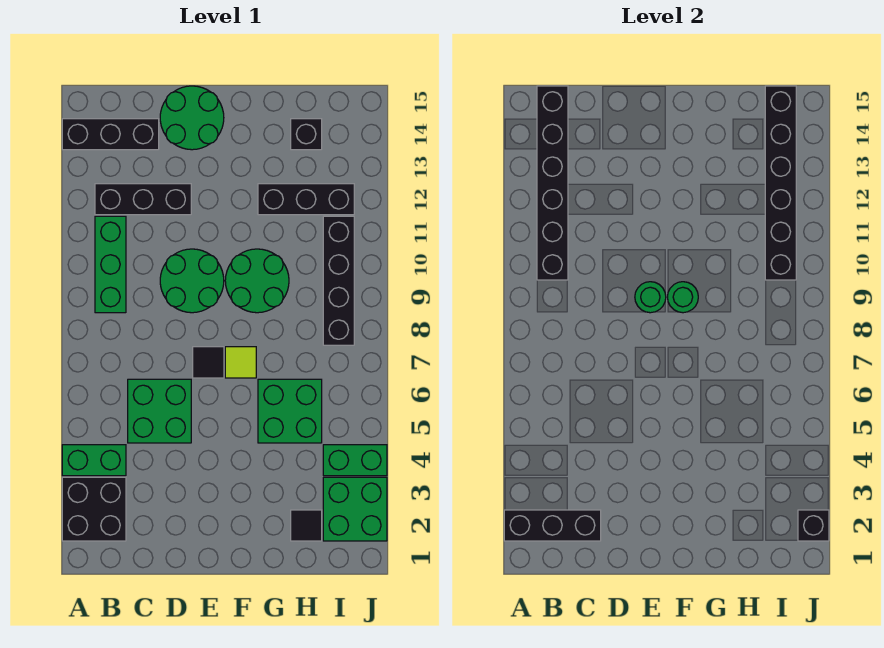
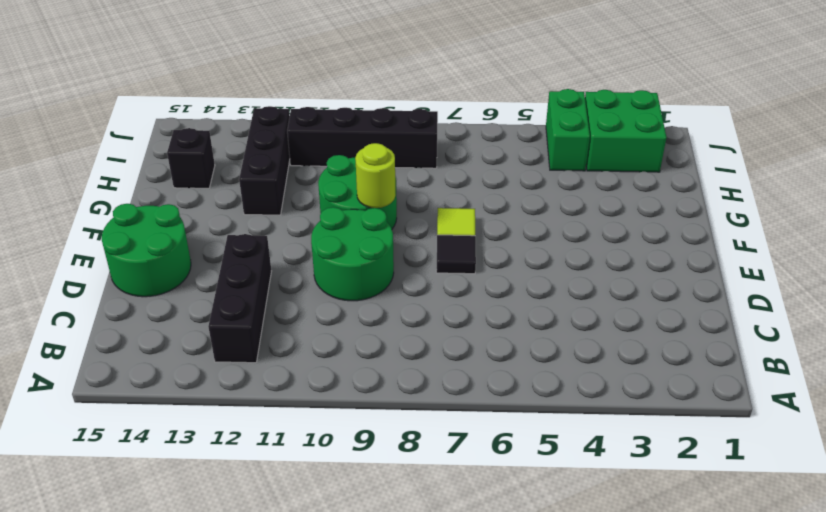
lime round brick F9 level 2 -> green round brick F9 level 2
none -> black brick A2:B3 level 1
none -> green brick A4:B4 level 1
none -> black brick A14:C14 level 1

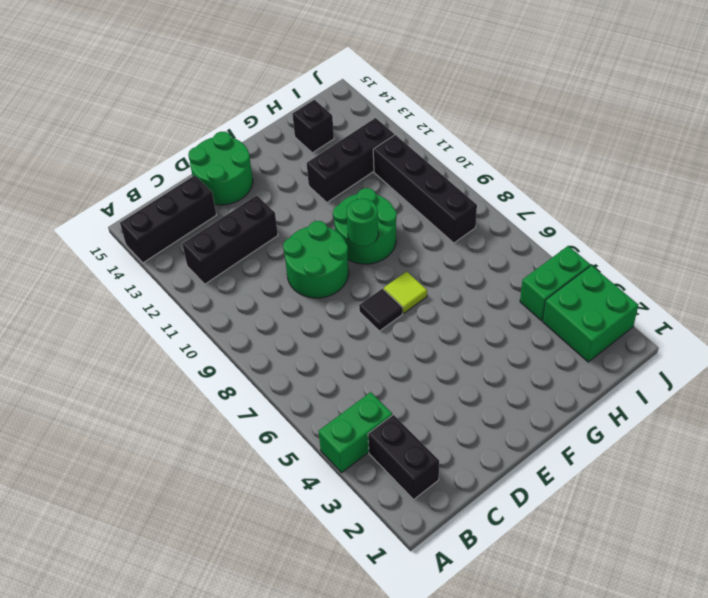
black brick B2:B3 level 1 -> black brick A2:B3 level 1
none -> green brick B9:B11 level 1
none -> green brick C5:D6 level 1
none -> green brick G5:H6 level 1

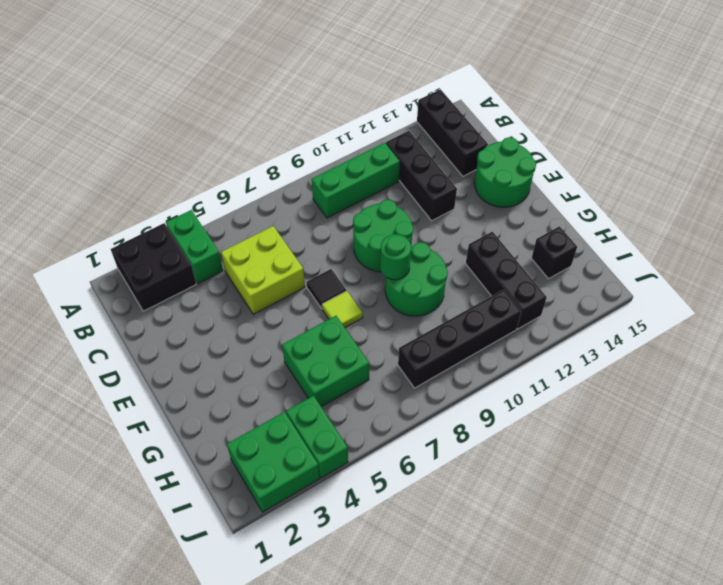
lime brick C5:D6 level 1 -> green brick C5:D6 level 1
none -> black tile H2 level 1
none -> black brick A2:C2 level 2
none -> black brick B10:B15 level 2

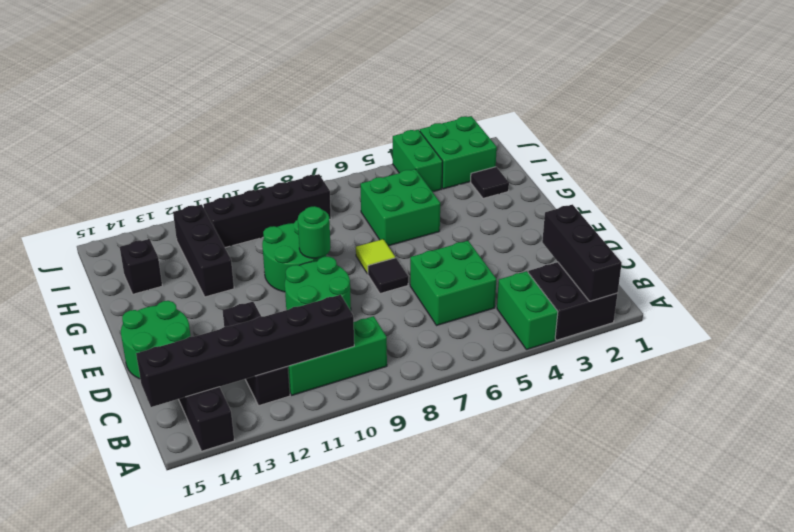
none -> green round brick E9 level 2
none -> black brick I10:I15 level 2
none -> black brick J2 level 2

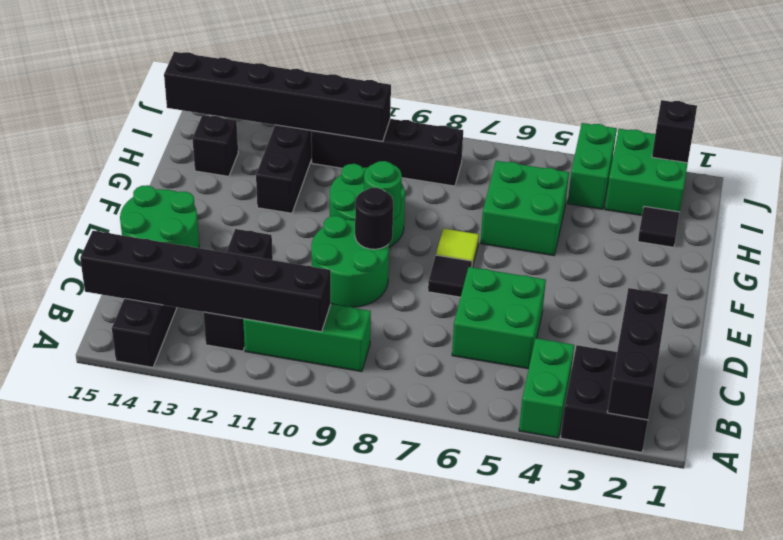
black round brick E9 level 2 -> green round brick E9 level 2

